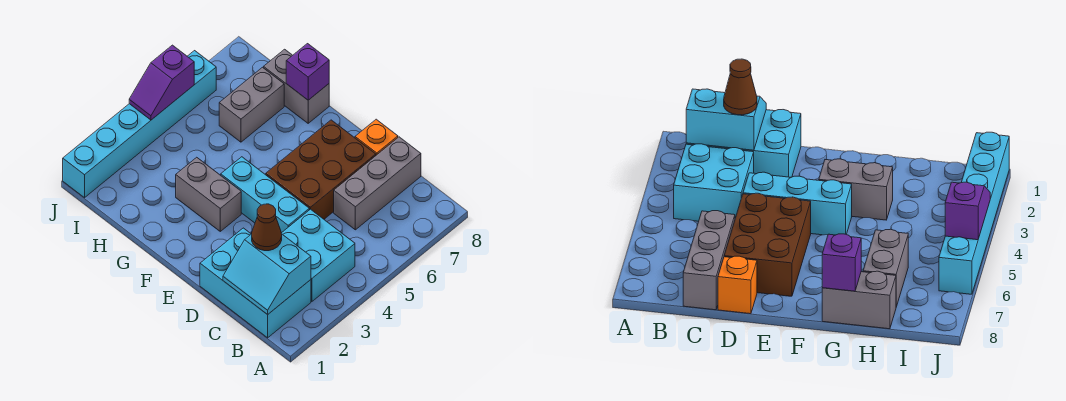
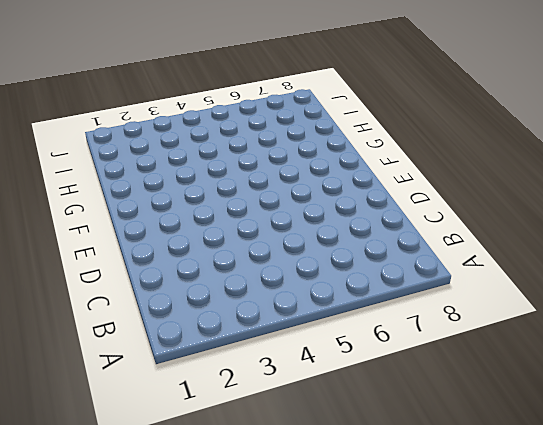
none -> cyan brick B1:D2 level 1
none -> cyan brick B3:C4 level 1
none -> grey brick C6:C8 level 1

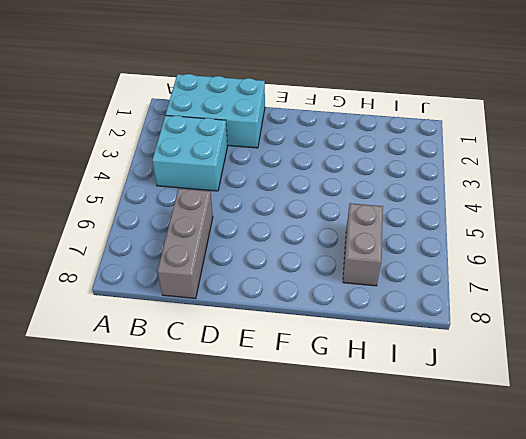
none -> cyan brick D4:F4 level 1
none -> brown brick D5:E7 level 1
none -> orange brick D8 level 1

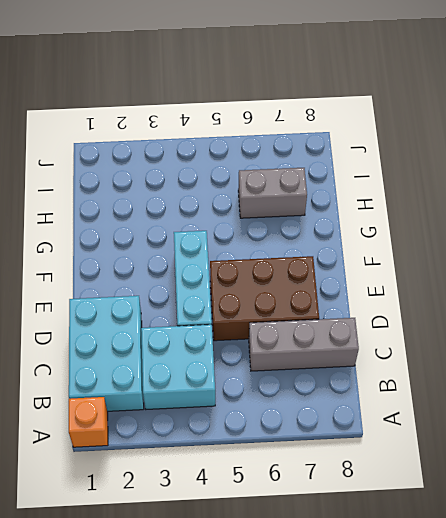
orange brick A1 level 1 -> orange brick D8 level 1
none -> grey brick F3:G3 level 1
none -> grey brick G8:H8 level 1
none -> cyan brick J1:J6 level 1

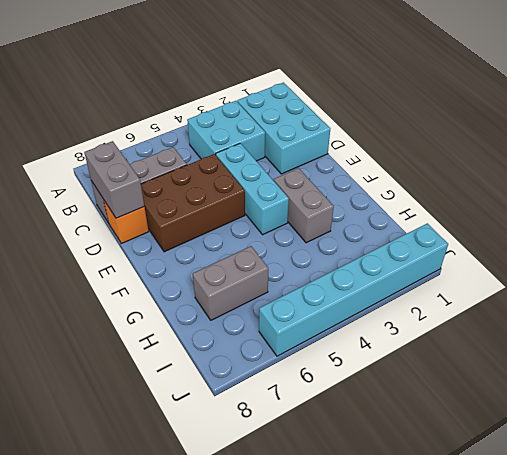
grey brick C8:D8 level 2 -> grey brick G8:H8 level 1
none -> cyan slope B1:C2 level 2 top 2
none -> purple brick G8 level 2
none -> purple slope J4:J5 level 2 top 5

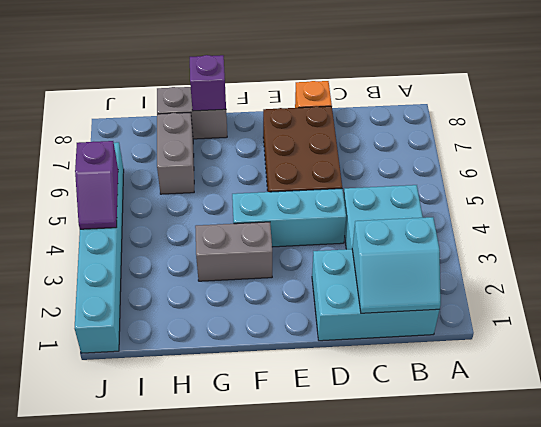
none -> grey brick C6:C8 level 1
none -> brown cone C2 level 3

